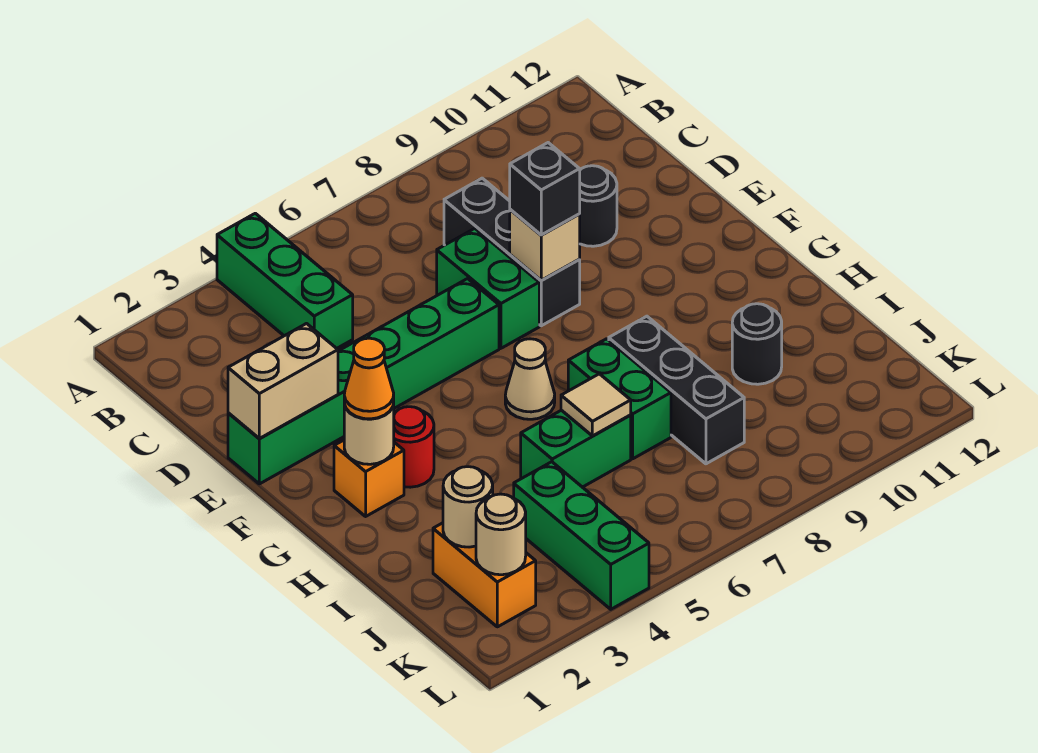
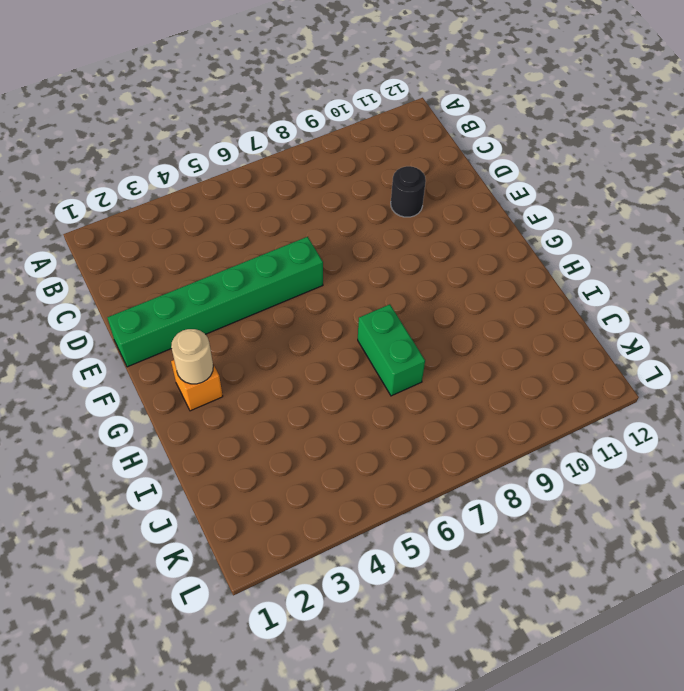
none -> green brick A4:C4 level 1
none -> black brick C8:E8 level 1
none -> green brick D7:E7 level 1

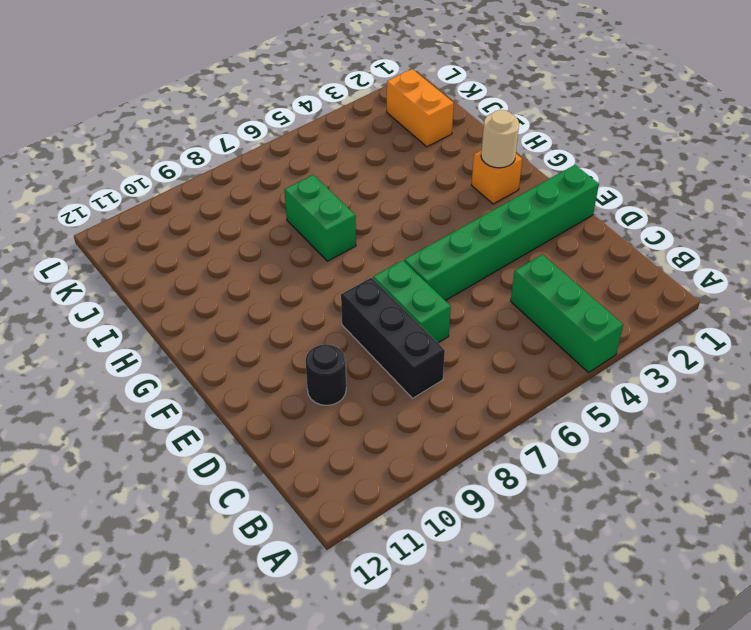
none -> red round brick G3 level 1
none -> tan cone G6 level 1
none -> black brick H8:J8 level 1

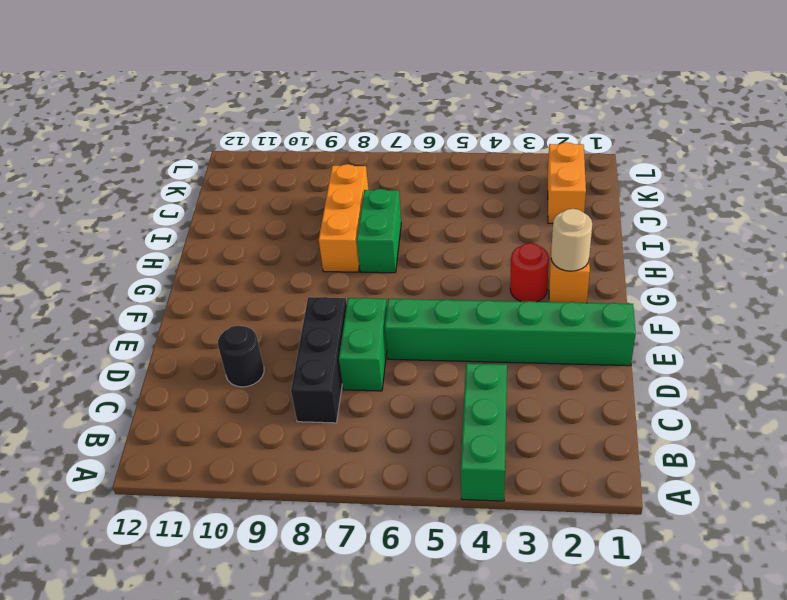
orange brick H8:J8 level 1 -> black brick H8:J8 level 1
none -> tan cone G6 level 1
none -> green brick I5:I6 level 1
none -> black round brick I10 level 1

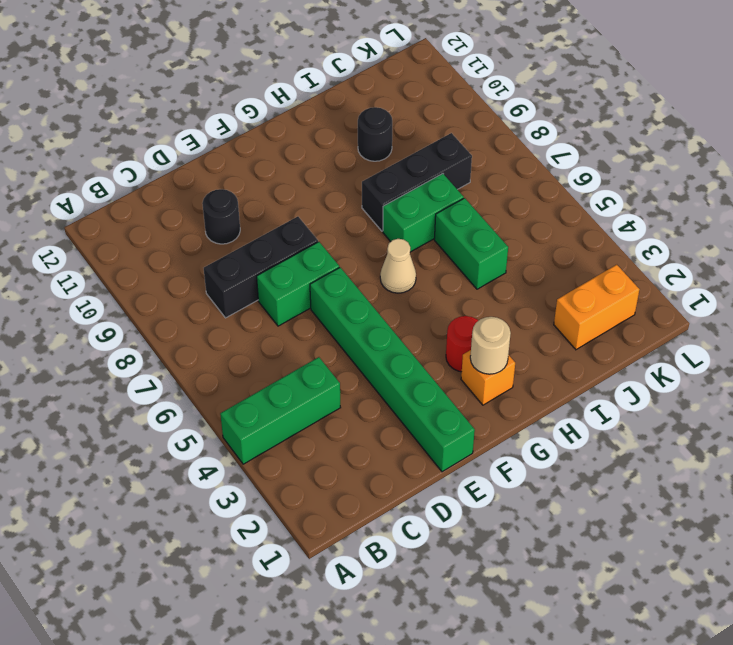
none -> green brick J4:L4 level 1
none -> tan brick E1:E2 level 2
none -> tan brick E8 level 2

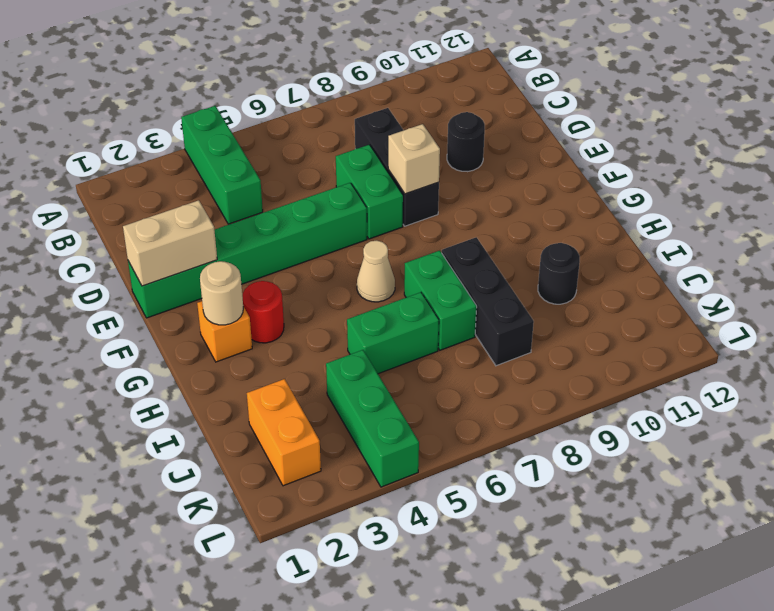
none -> tan tile I6 level 2
none -> tan round brick J2 level 2
none -> tan round brick K2 level 2

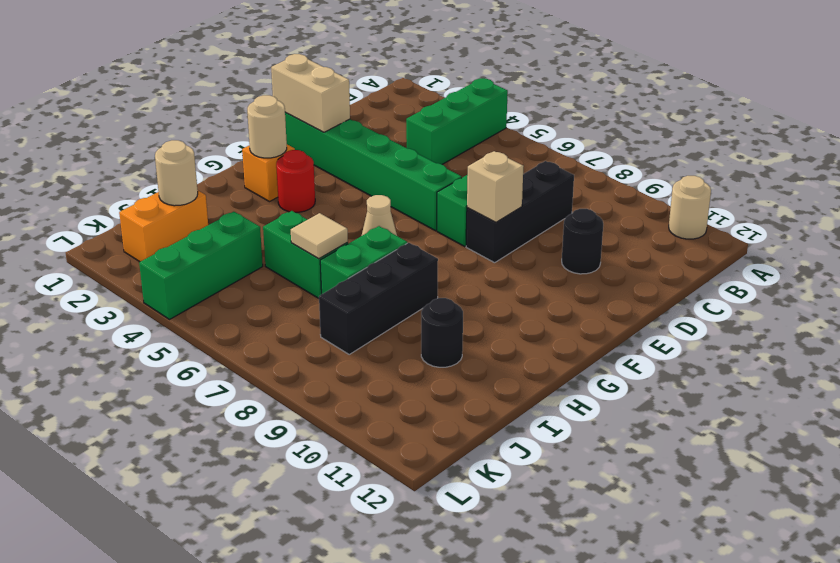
tan round brick A11 level 1 -> tan round brick K2 level 2
none -> black brick E8 level 3
none -> orange cone G2 level 3

